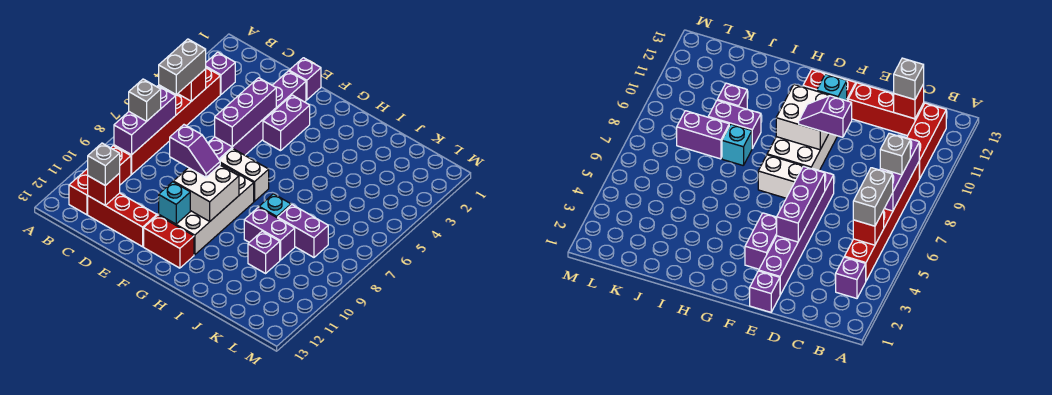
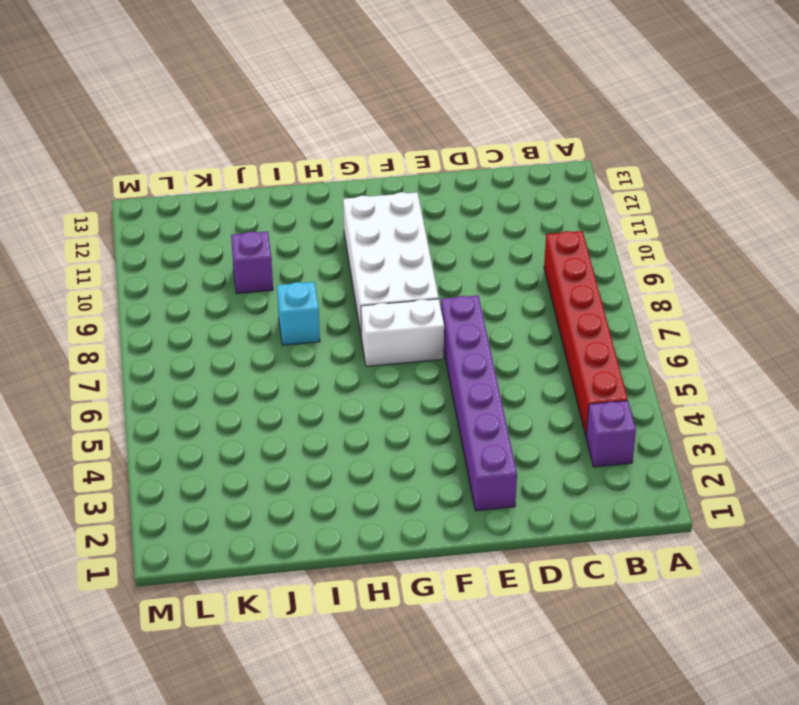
none -> red brick B10:B12 level 1
none -> red brick C12:E12 level 1
none -> purple brick E1 level 1

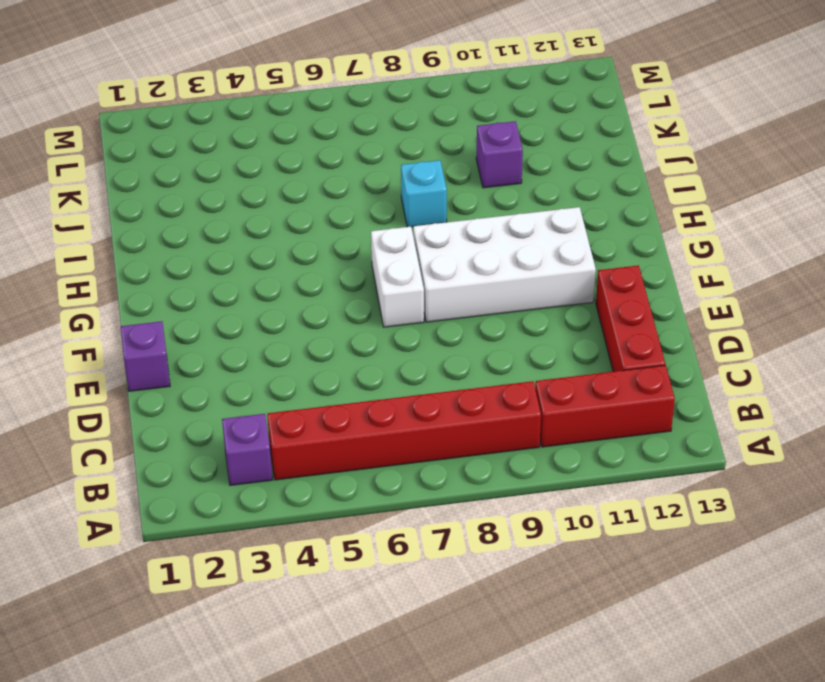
none -> purple brick E2:E7 level 1
none -> purple brick F3:F4 level 1
none -> red brick F12:G12 level 1

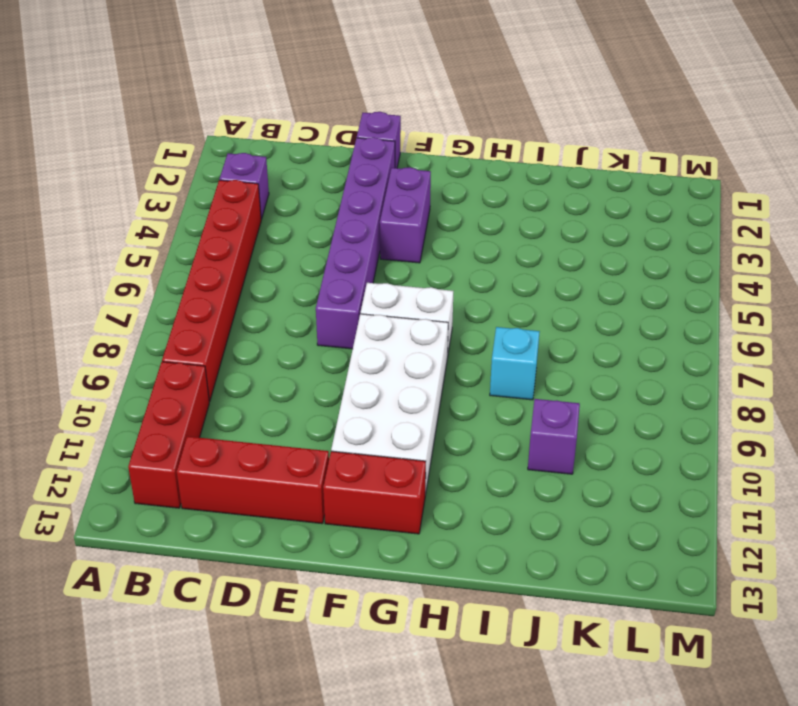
none -> purple brick I9:J9 level 1
none -> purple brick J8:K8 level 1
none -> red brick B5 level 2

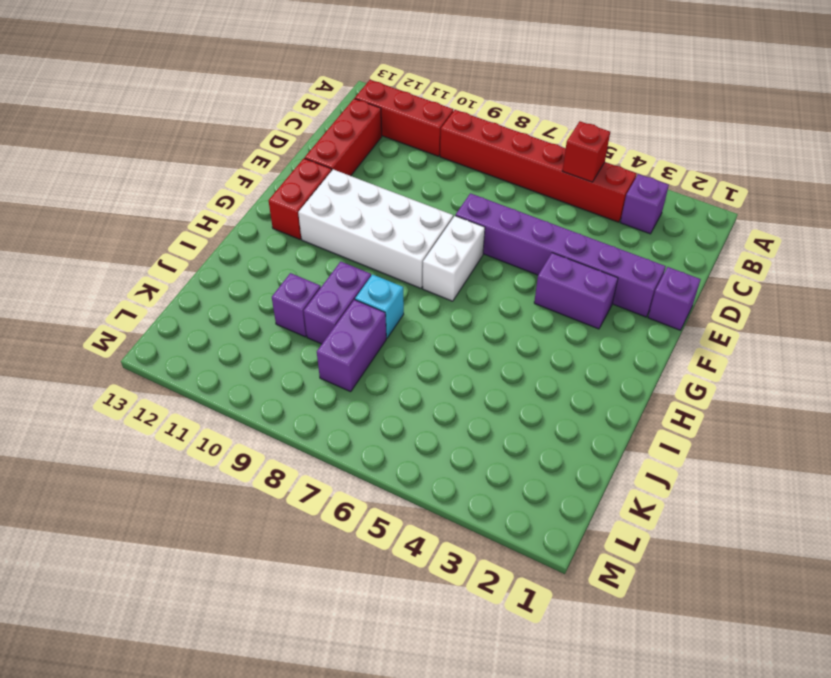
none -> purple brick B7:B9 level 2
none -> red brick C12 level 2
none -> purple brick E4:E6 level 2

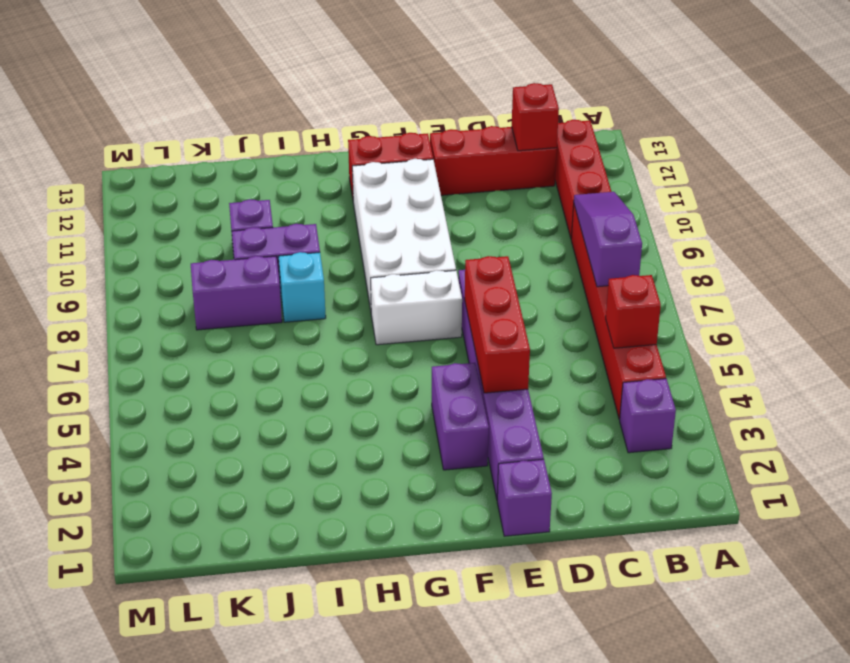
purple slope B7:B9 level 2 top 7 -> purple brick B7:B9 level 2
red brick E4:E6 level 2 -> purple brick E4:E6 level 2
none -> white brick F9:G10 level 2
none -> cyan brick F11 level 2
none -> grey brick B5:B6 level 3

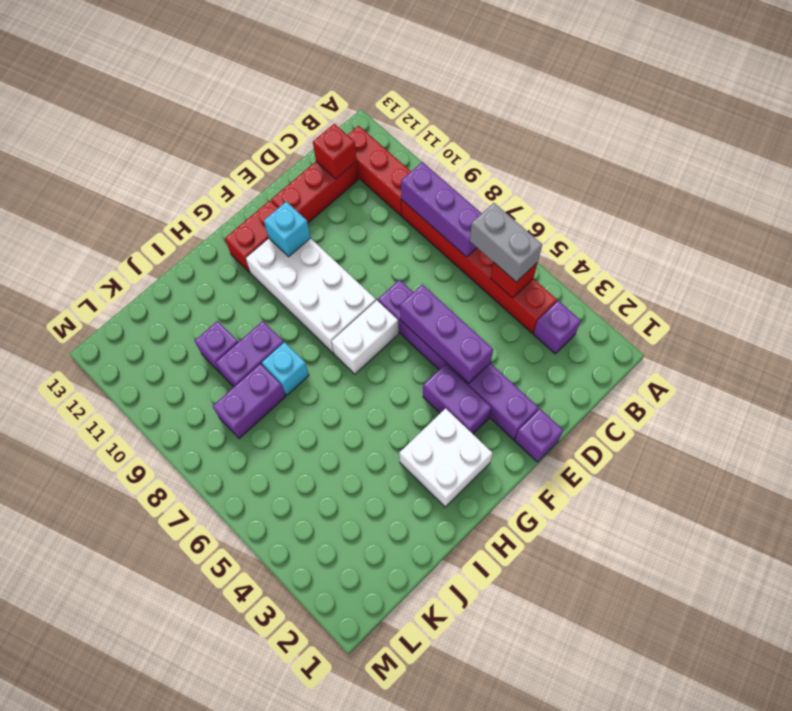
white brick G2:H3 level 1 -> white brick F9:G10 level 2
none -> grey brick B8 level 3
none -> grey brick C12 level 3
none -> purple slope E9:F9 level 3 top E

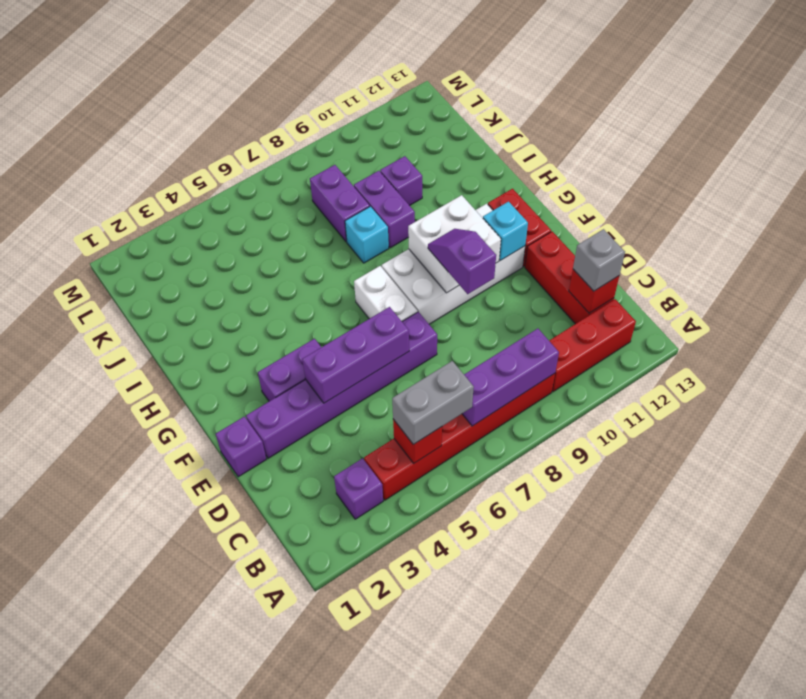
none -> grey brick B8 level 3

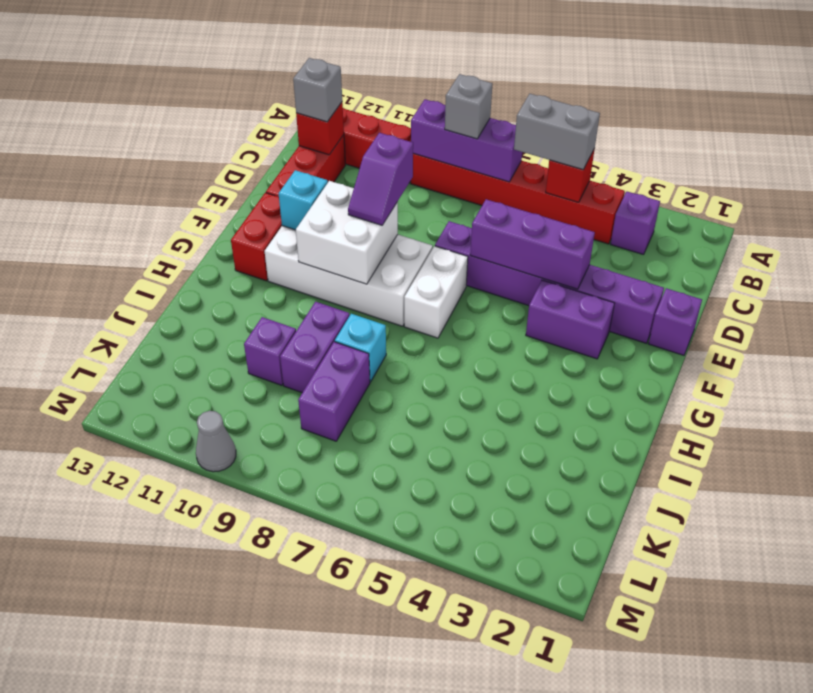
grey cone M10 level 1 -> none

